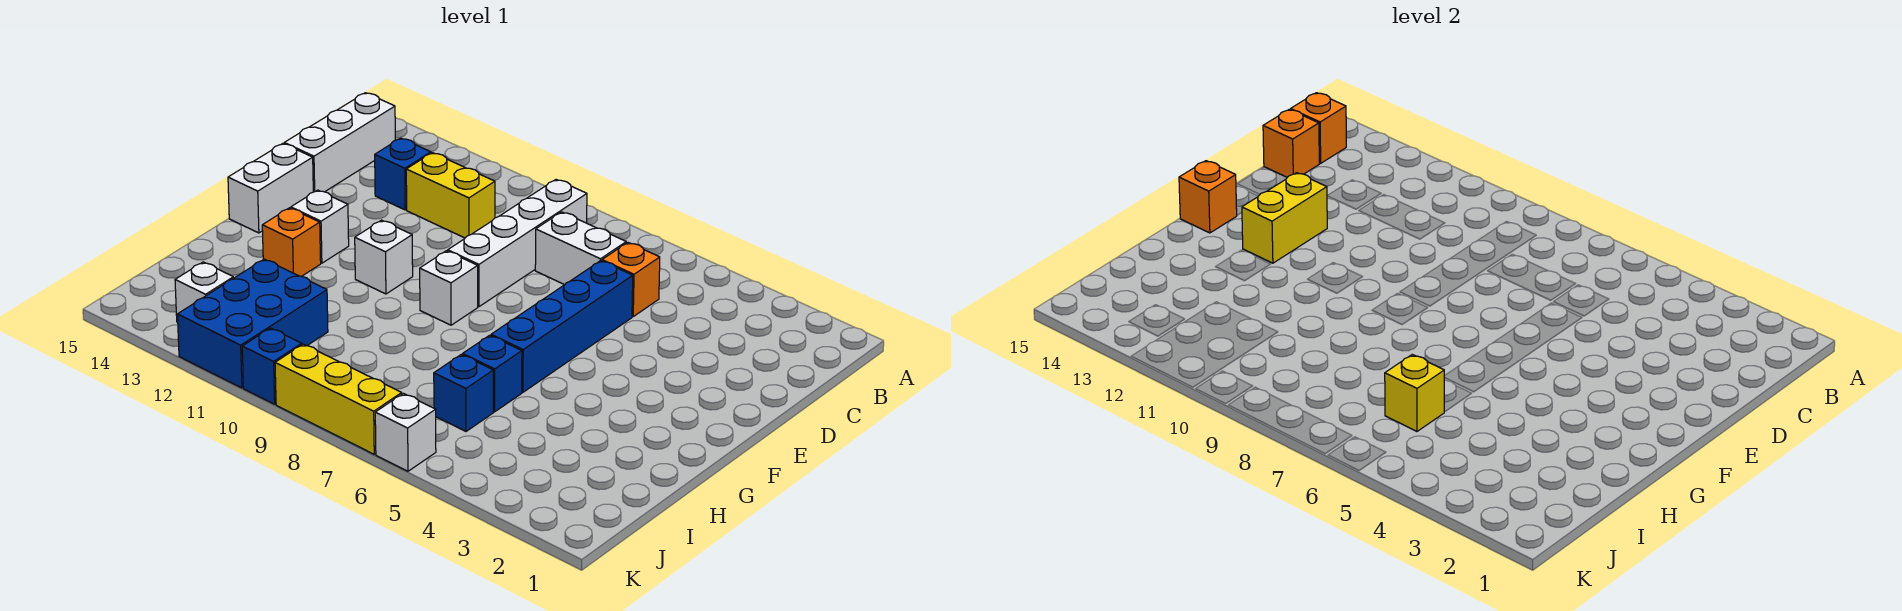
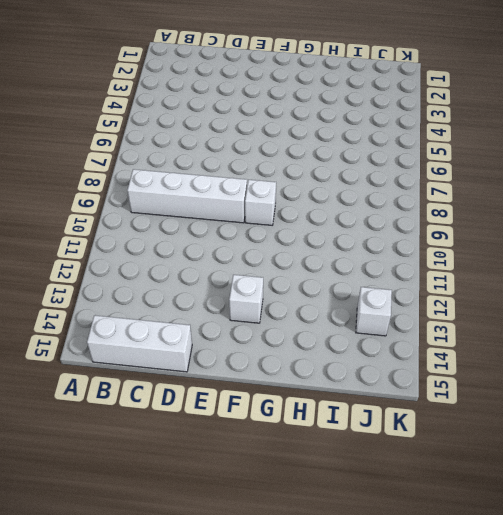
none -> orange brick C6 level 1
none -> white brick C7:C8 level 1
none -> yellow brick C11:C12 level 1

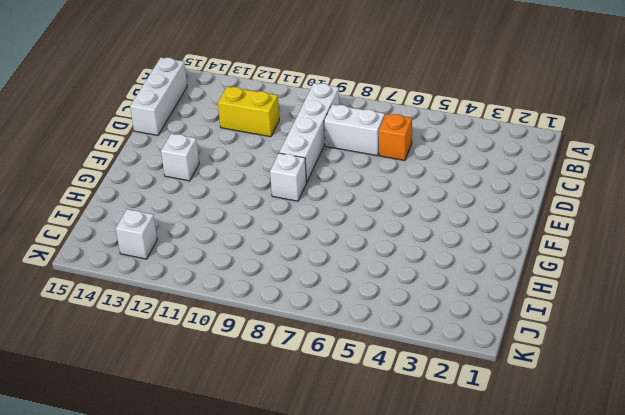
none -> blue brick C13 level 1
none -> blue brick D6:G6 level 1
none -> white brick E15:F15 level 1

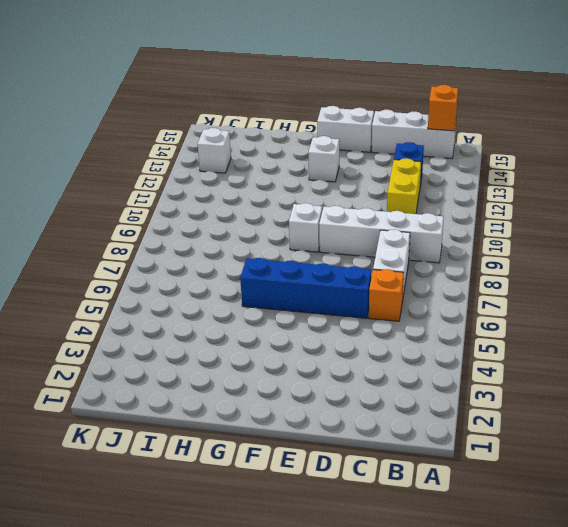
none -> white brick F11 level 1
none -> orange brick G13 level 1
none -> blue brick H6 level 1

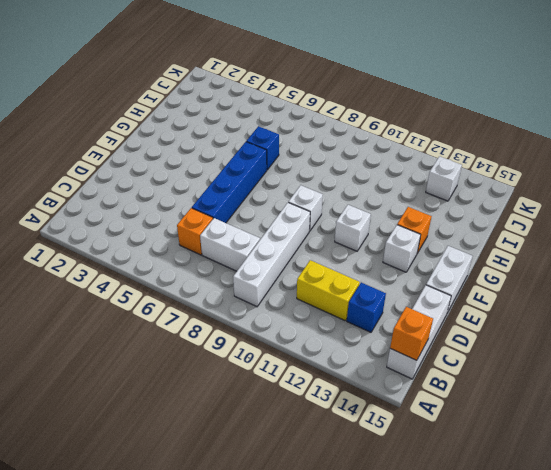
none -> blue brick I6 level 1
none -> blue brick I11:K12 level 1
none -> white brick K6 level 1

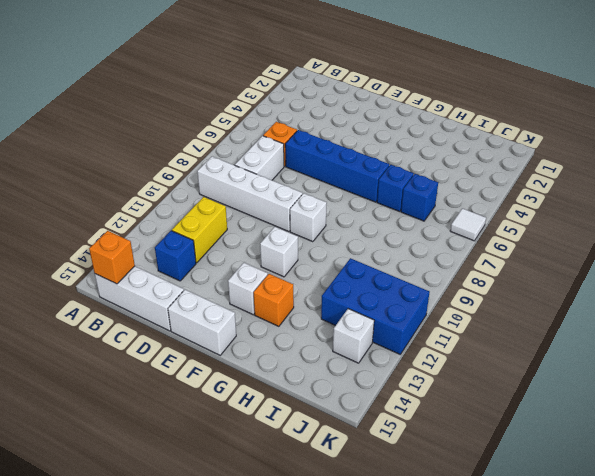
white tile K6 level 1 -> white brick K6 level 1
none -> yellow brick K7:K9 level 1
none -> blue brick K10 level 1
none -> orange brick C15 level 2

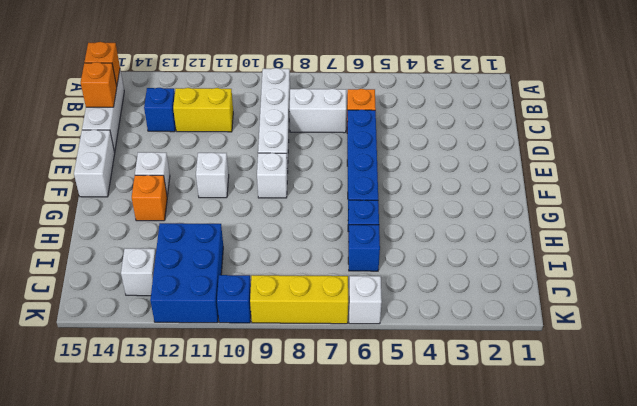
none -> yellow brick E13:F13 level 2
none -> orange brick F15 level 2
none -> yellow brick I6 level 2

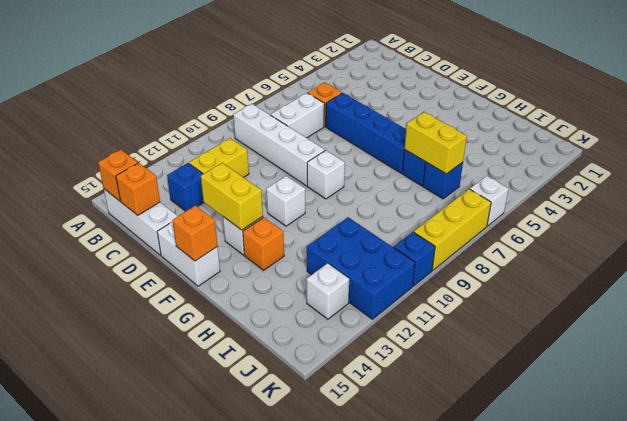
yellow brick H6:I6 level 2 -> yellow brick I6 level 2

